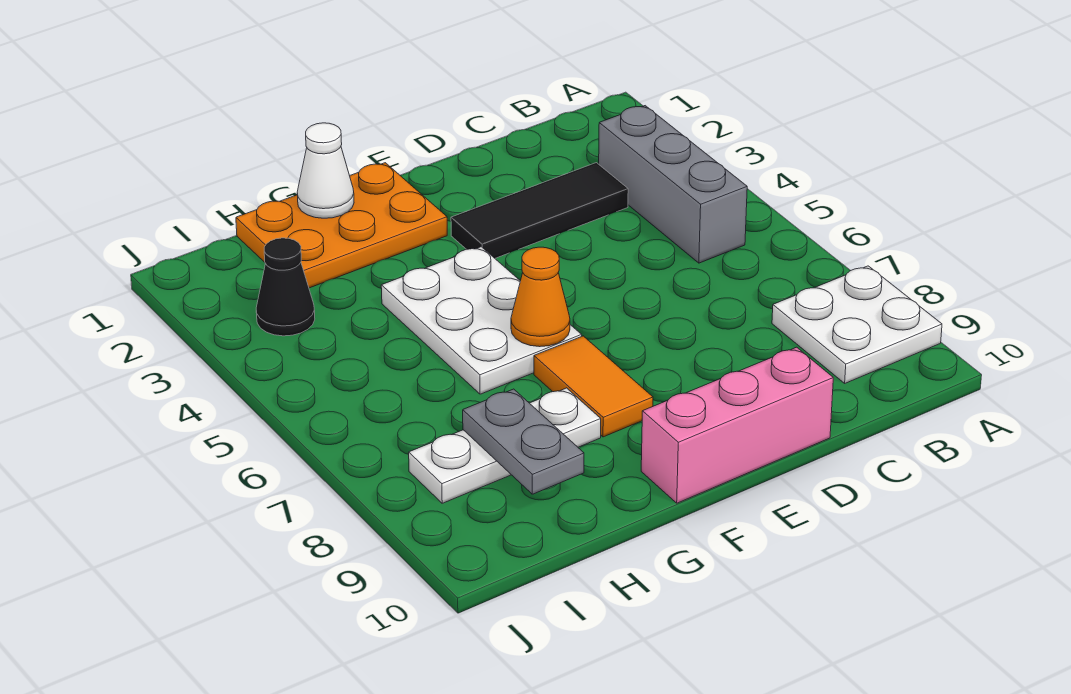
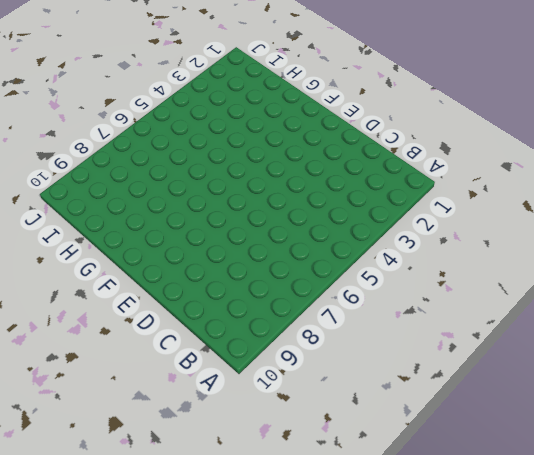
none -> white plate A8:B9 level 1
none -> grey brick B3:B5 level 1
none -> black tile C3:E3 level 1

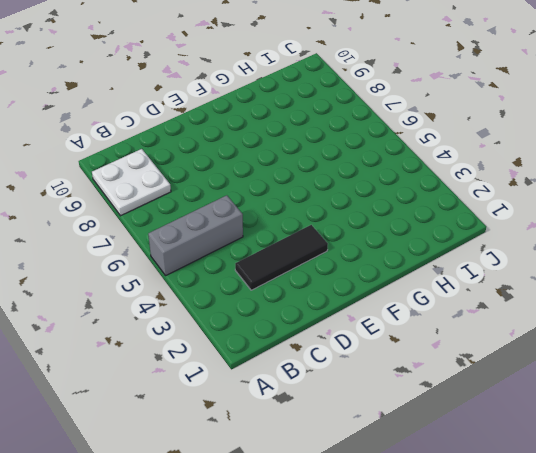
grey brick A5:C5 level 1 -> grey brick B3:B5 level 1
none -> pink brick D10:F10 level 1
none -> orange plate F1:H2 level 1
none -> white plate F4:G6 level 1

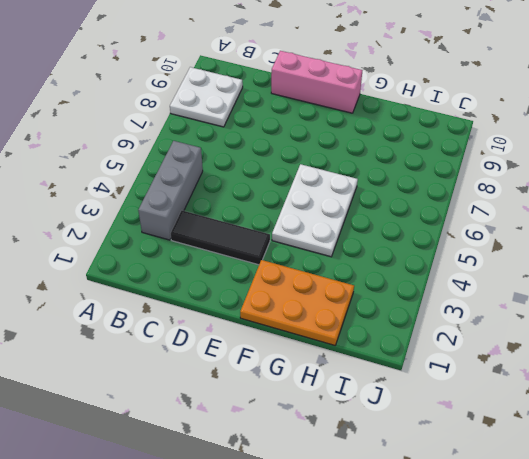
none -> orange tile F7:F8 level 1
none -> white plate G8:I8 level 1
none -> black cone I3 level 1

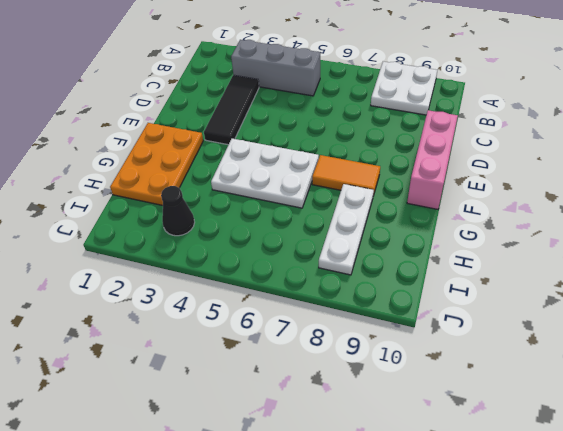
none -> orange cone F6 level 2
none -> white cone G1 level 2
none -> grey plate H8:H9 level 2

